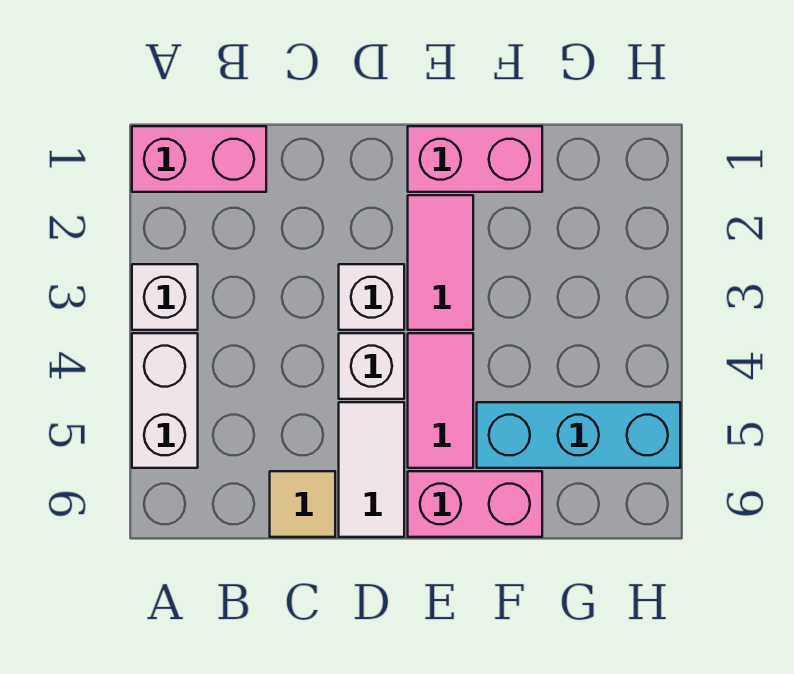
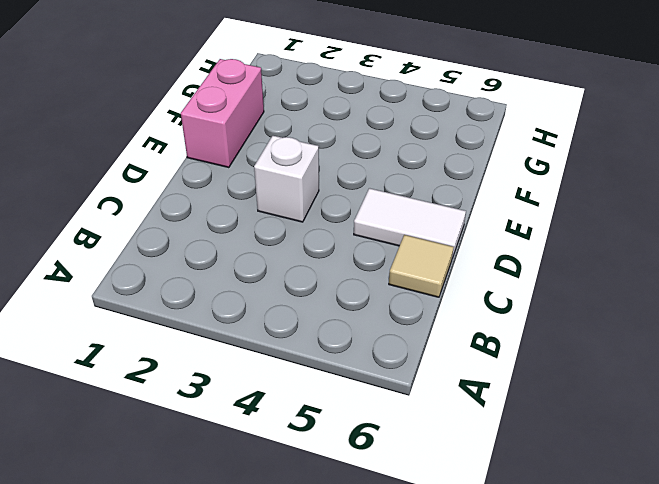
none -> pink brick A1:B1 level 1
none -> white brick A3 level 1
none -> white brick A4:A5 level 1

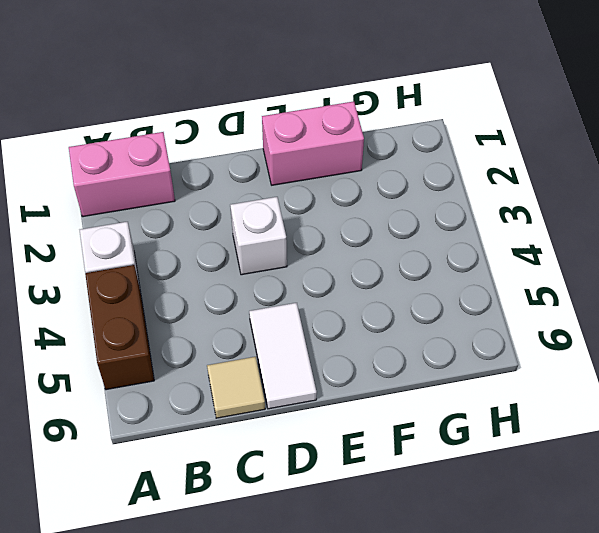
brown brick A4:A5 level 1 -> white brick A4:A5 level 1
none -> white brick D4 level 1
none -> pink tile E2:E3 level 1
none -> pink tile E4:E5 level 1

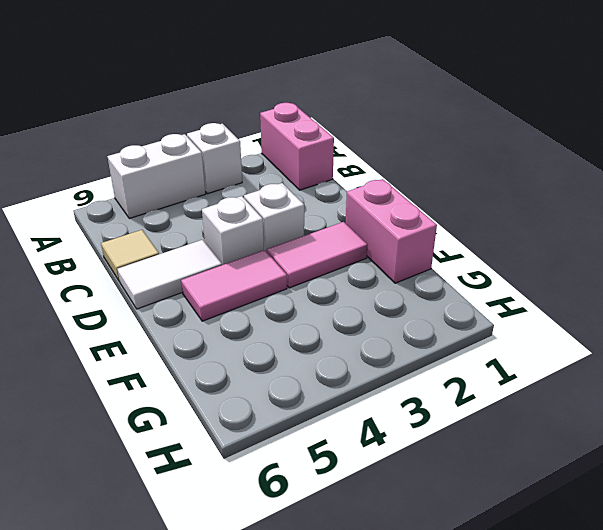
none -> pink brick E6:F6 level 1
none -> cyan brick F5:H5 level 1

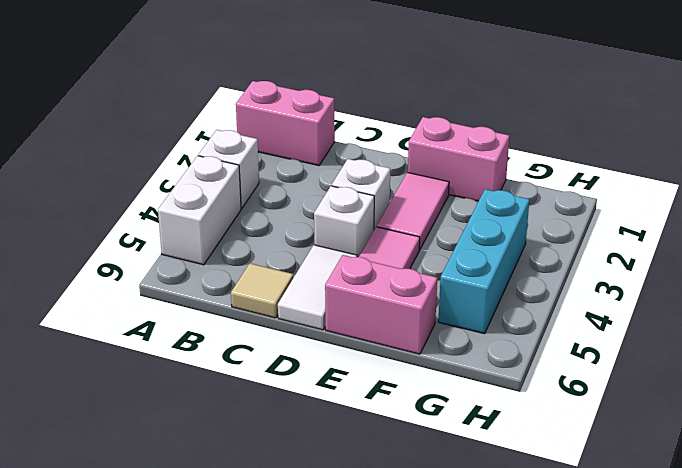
cyan brick G3:G5 level 1 -> cyan brick F5:H5 level 1

